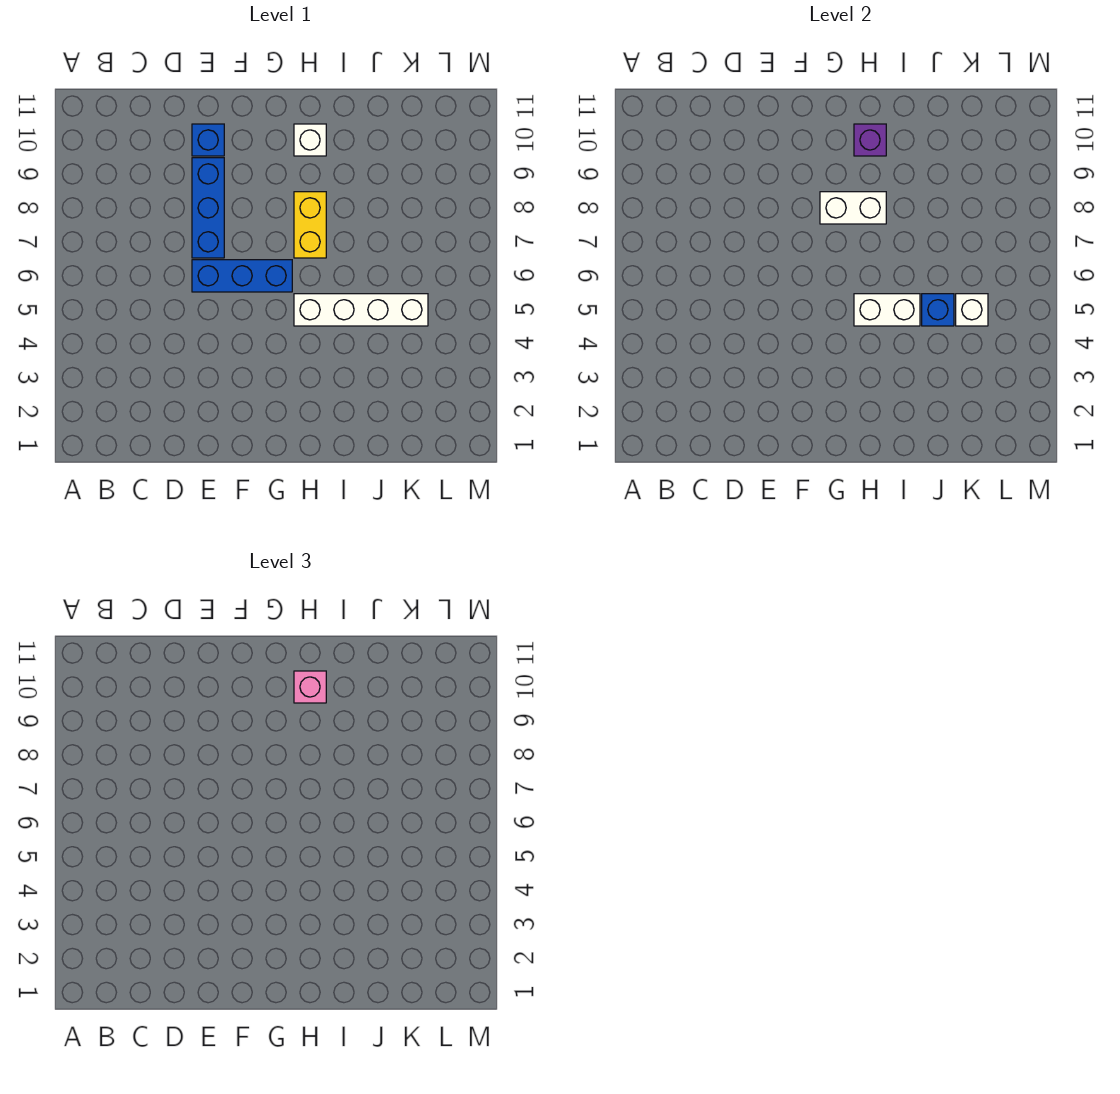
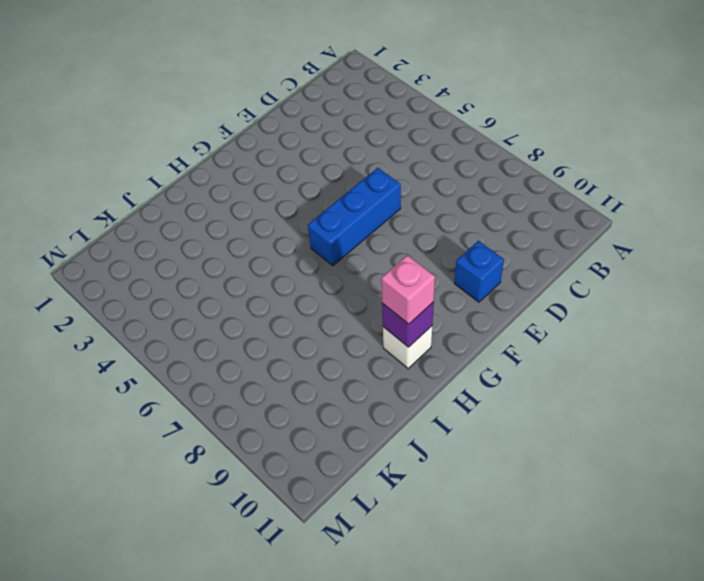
none -> blue brick E7:E9 level 1
none -> white brick H5:K5 level 1
none -> yellow brick H7:H8 level 1

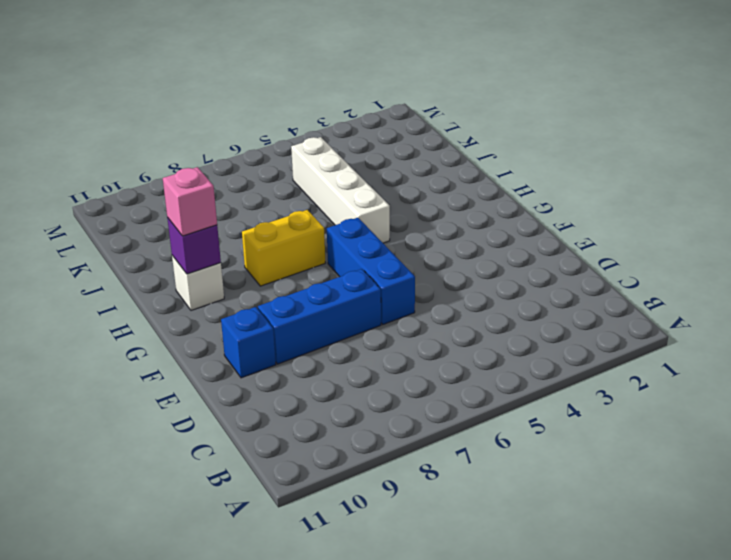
none -> white brick G8:H8 level 2
none -> white brick H5:I5 level 2
none -> blue brick J5 level 2

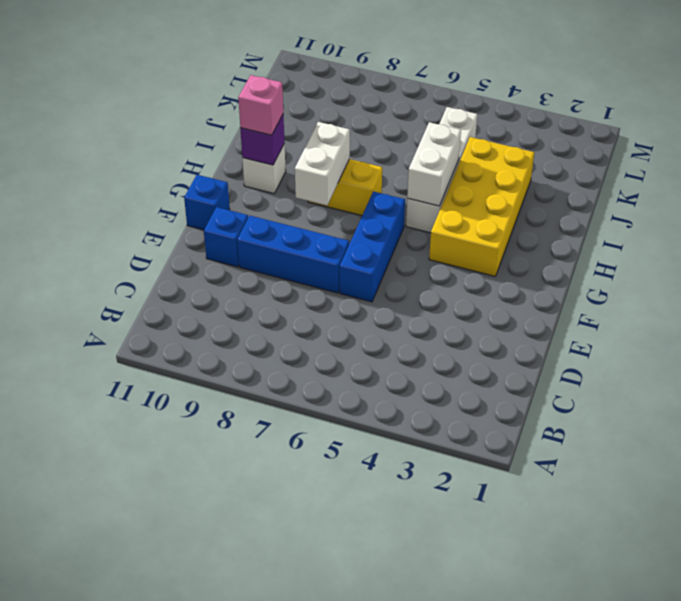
blue brick F11 level 1 -> blue brick J5 level 2
yellow brick G3:J4 level 1 -> none
none -> white brick K5 level 2

